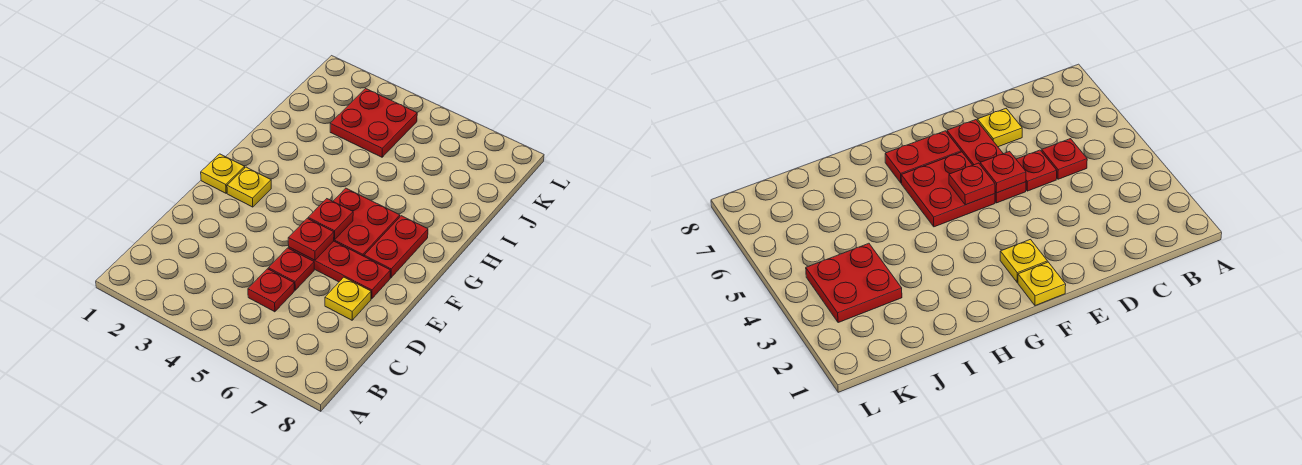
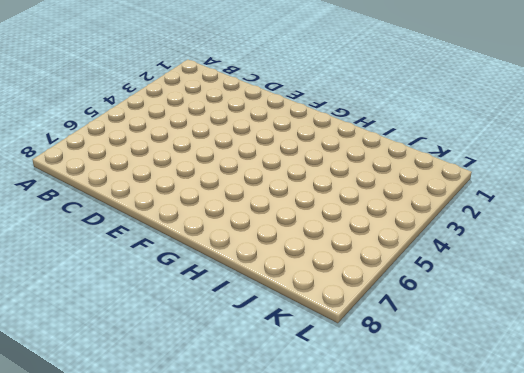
none -> red plate C5 level 1
none -> red plate D5 level 1

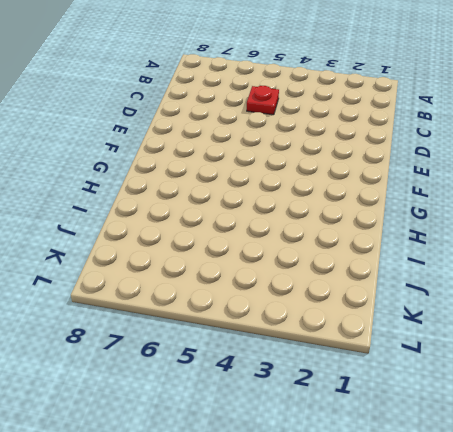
none -> red plate D5 level 1
none -> yellow plate D7 level 1

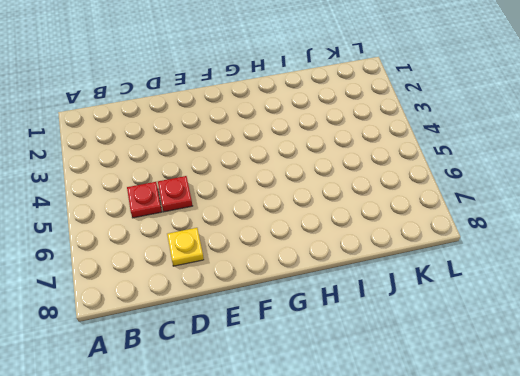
none -> red plate E5:E7 level 1
none -> yellow plate F1 level 1

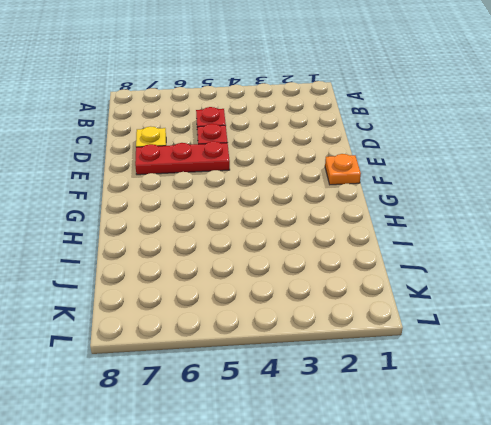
orange plate F1 level 1 -> yellow plate F1 level 1
none -> yellow plate F2 level 1
none -> red plate F5:G6 level 1

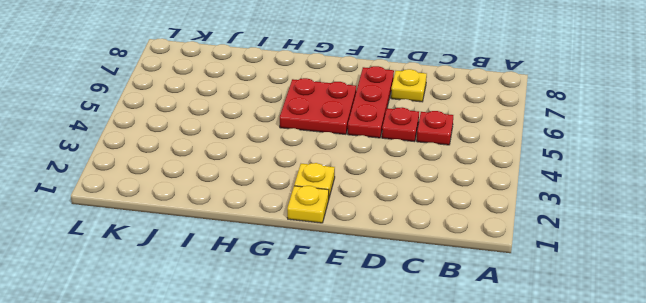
none -> red plate F7:G7 level 1
none -> red plate J3:K4 level 1

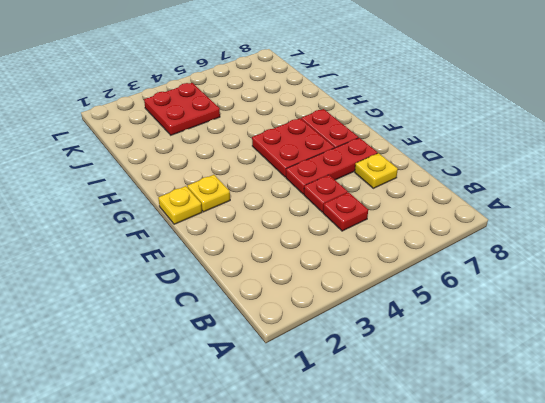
none -> red plate E5 level 2
none -> red plate F5 level 2

